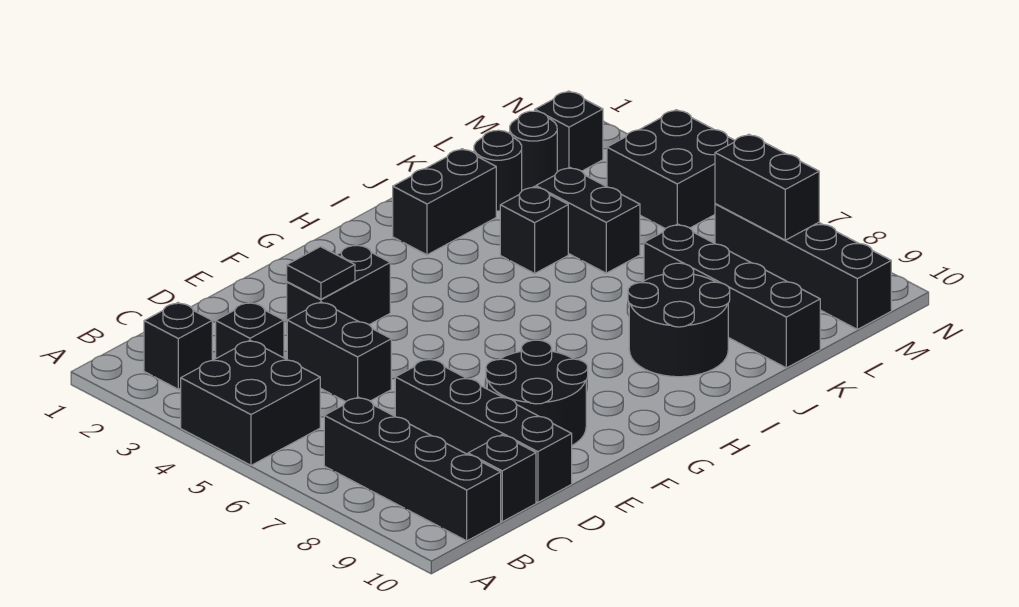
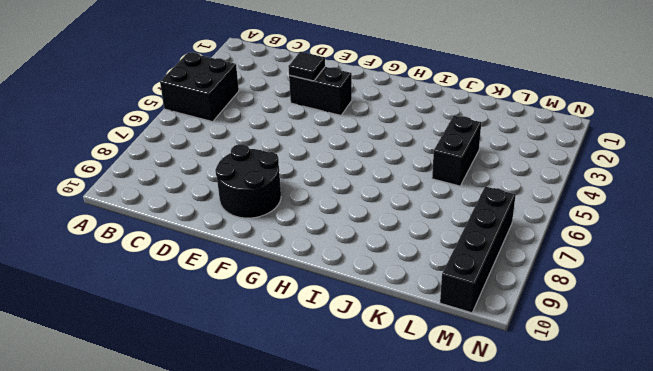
none -> black brick B2 level 1
none -> black brick B7:B10 level 1
none -> black brick C3 level 1

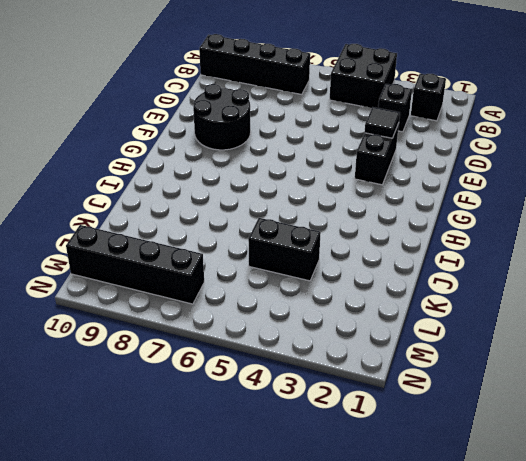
none -> black brick C10 level 1
none -> black brick D4:D5 level 1
none -> black brick D7:D10 level 1

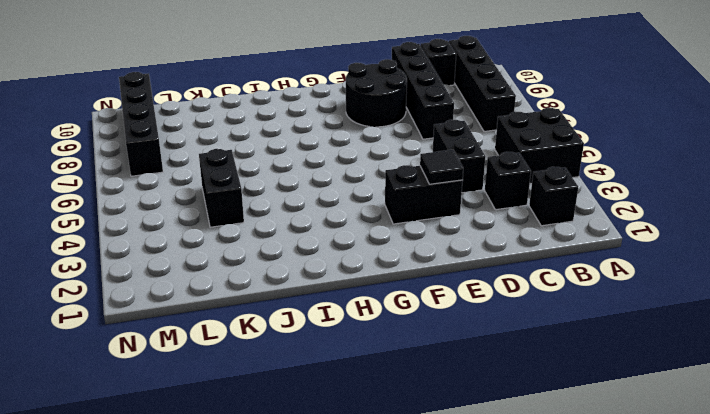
none -> black brick I2:J2 level 1
none -> black round brick I8:J9 level 1
none -> black brick J4 level 1

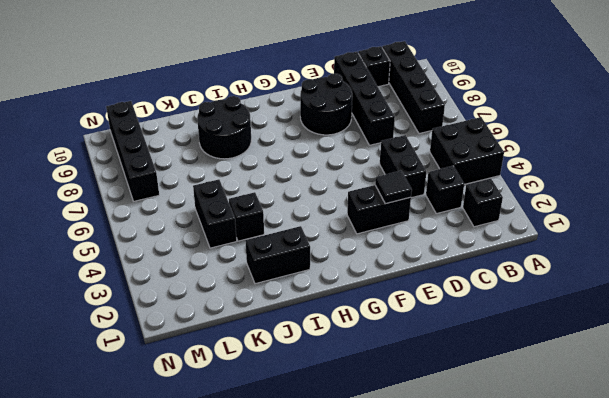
none -> black round brick K2 level 1
none -> black brick K7:K10 level 1
none -> black round brick L2 level 1

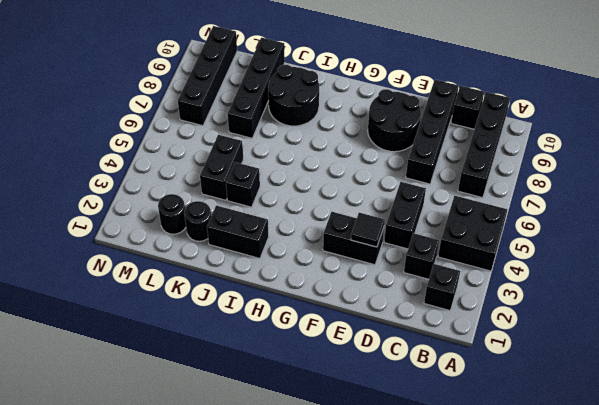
none -> black brick M2 level 1
none -> black brick M4:N5 level 1
none -> black brick M7:M8 level 2

